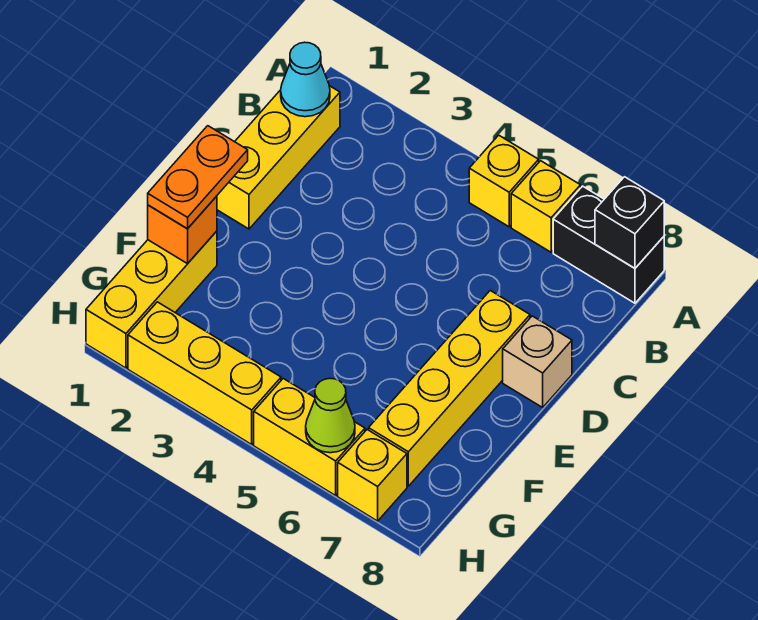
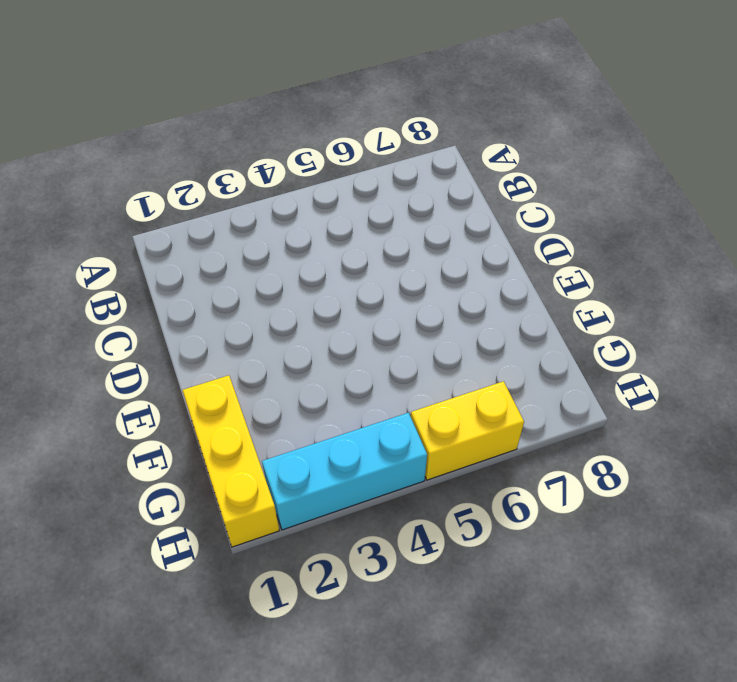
cyan brick H2:H4 level 1 -> yellow brick H2:H4 level 1
none -> yellow brick A5 level 1
none -> yellow brick A6 level 1
none -> black brick A7:A8 level 1

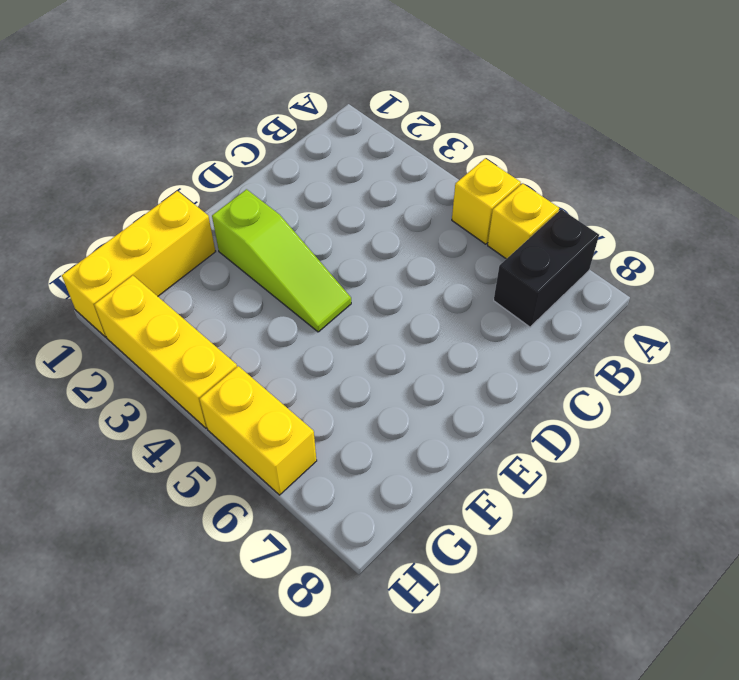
black brick A7:B7 level 1 -> black brick A7:A8 level 1
lime slope E2:E4 level 1 top 2 -> none
none -> yellow brick B1:D1 level 1
none -> yellow brick D7:G7 level 1
none -> tan brick D8 level 1

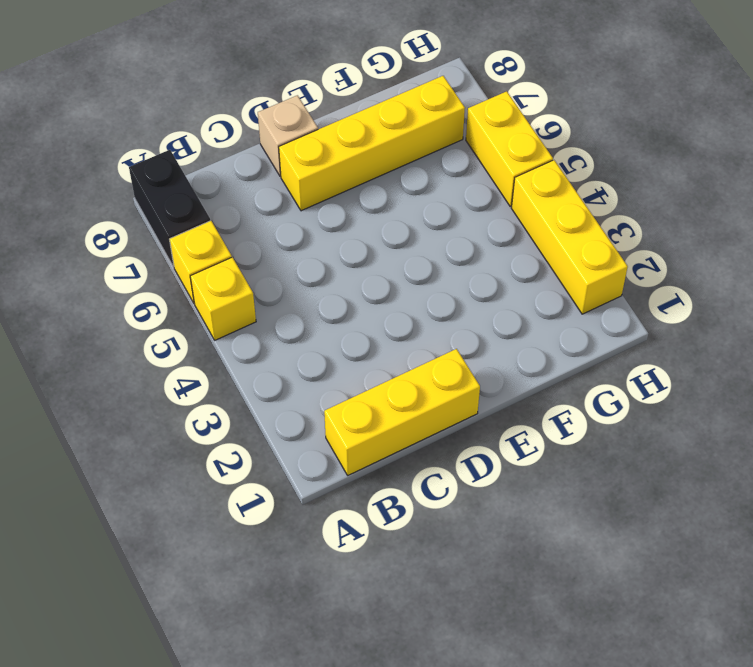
none -> yellow brick F1:H1 level 1
none -> yellow brick H7 level 1
none -> black brick A8 level 2

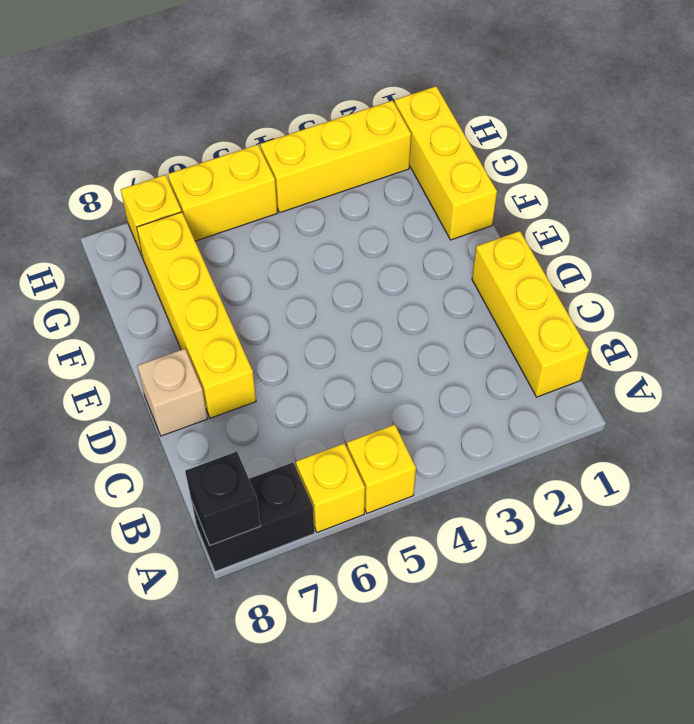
none -> cyan cone B1 level 2
none -> orange brick F1 level 2
none -> lime cone H6 level 2

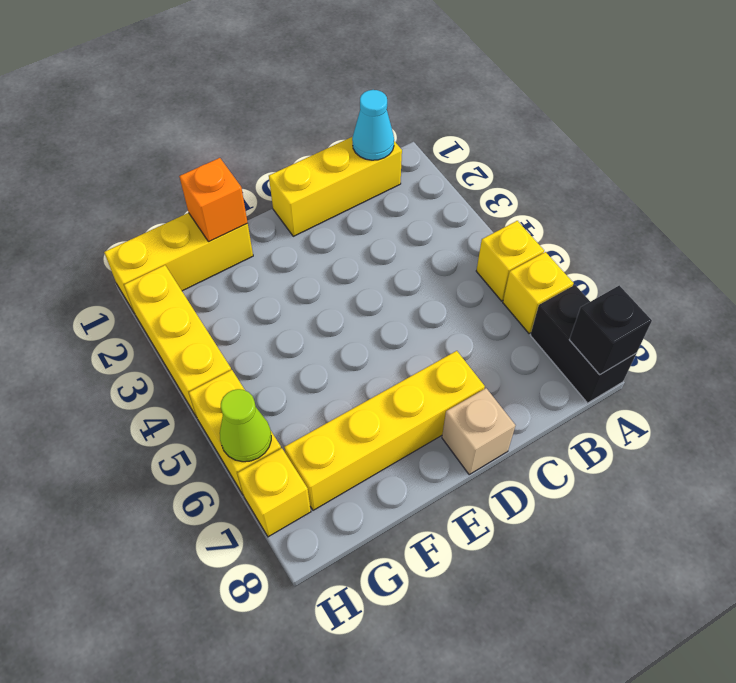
none -> orange plate E1:F1 level 3

